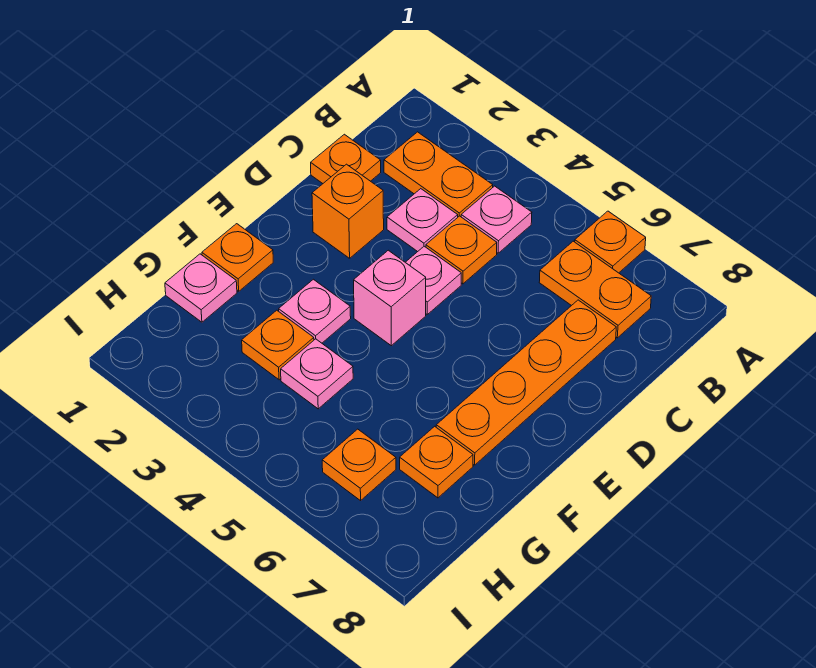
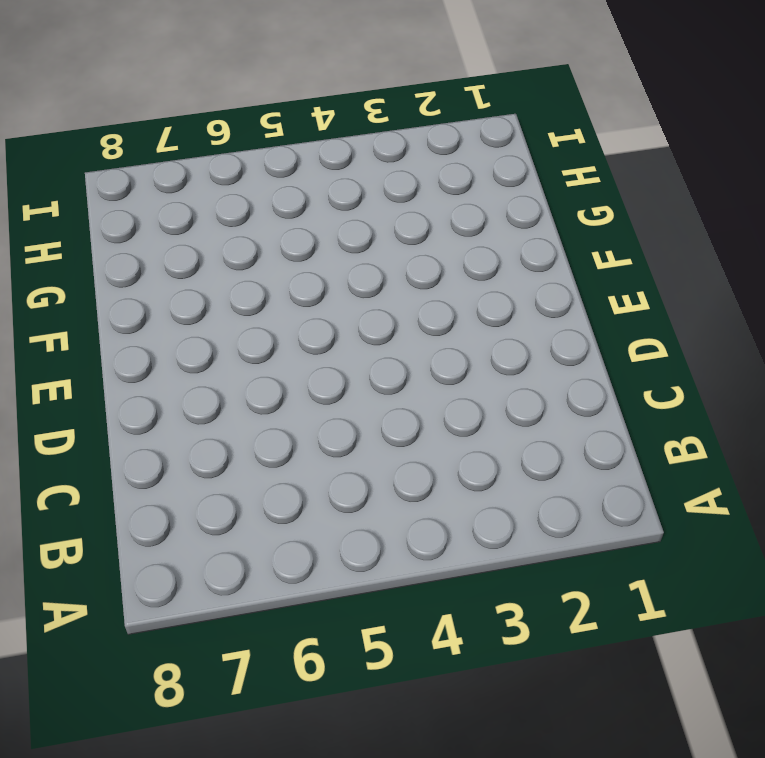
none -> orange plate A6 level 1
none -> orange plate B2:B3 level 1
none -> pink plate B4 level 1

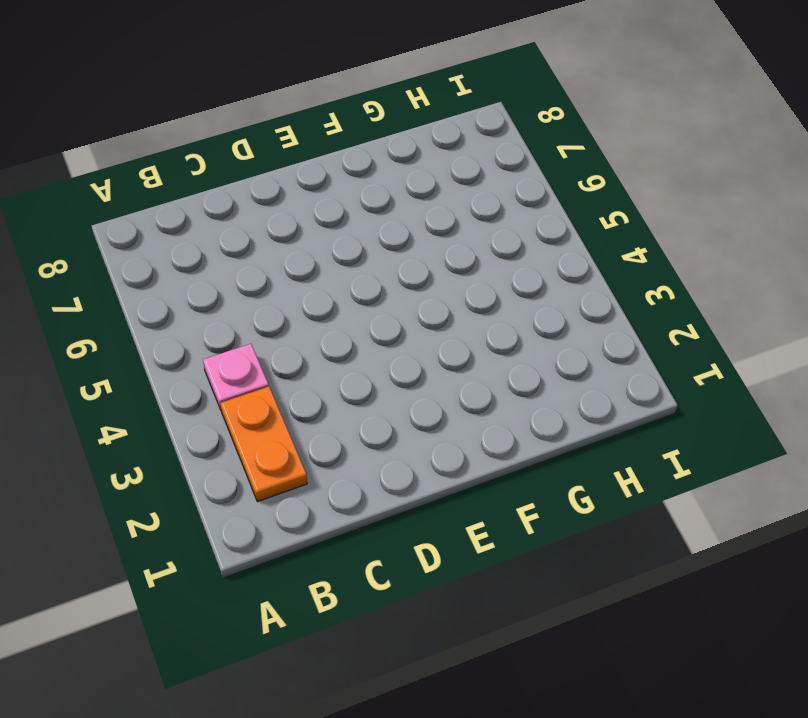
none -> orange plate A6 level 1
none -> orange plate B6:B7 level 1
none -> orange plate C1 level 1

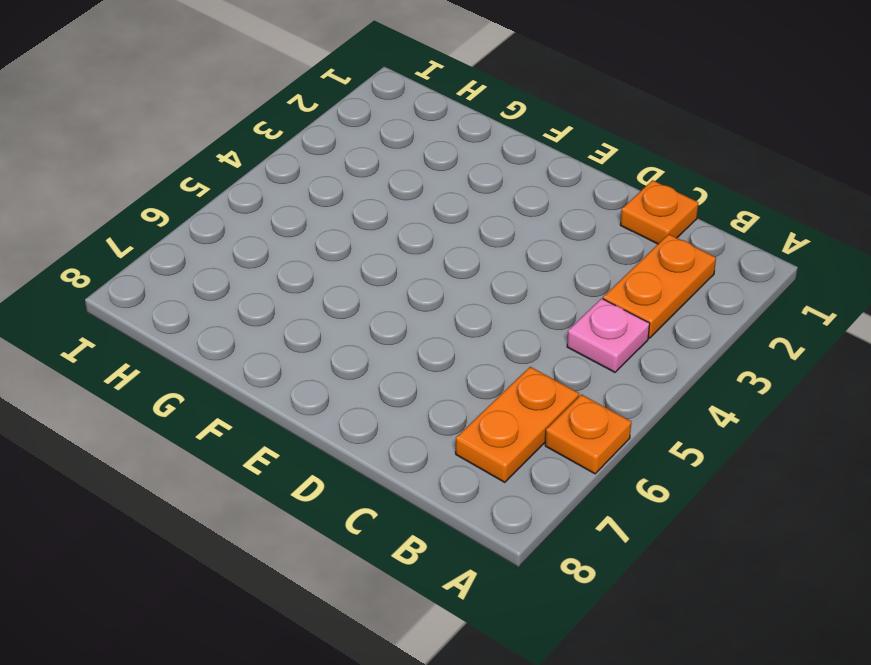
none -> pink plate C3 level 1
none -> orange plate C4 level 1
none -> orange plate C7:F7 level 1

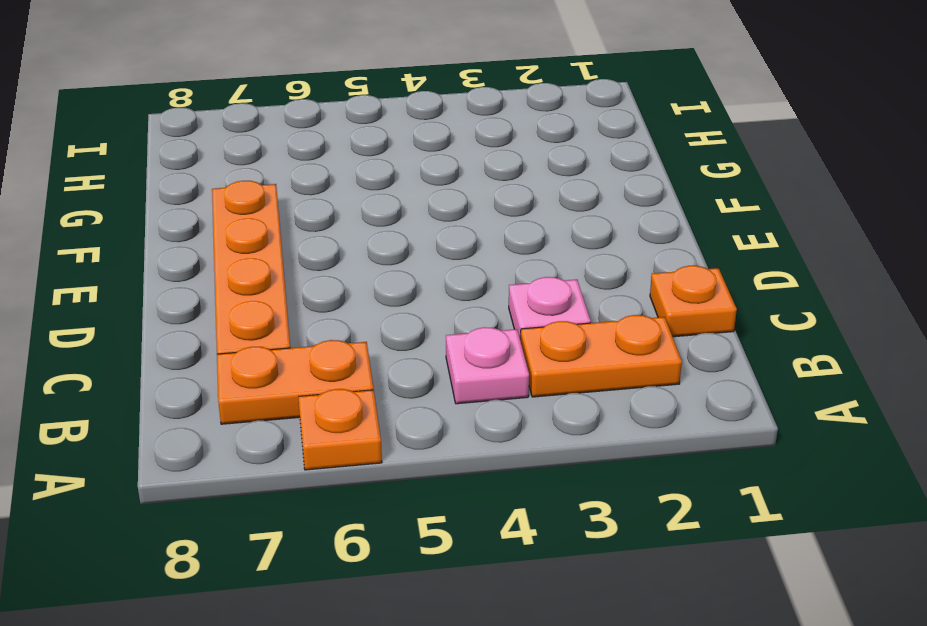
none -> orange plate C4 level 1
none -> orange brick D2 level 1
none -> pink plate D4 level 1

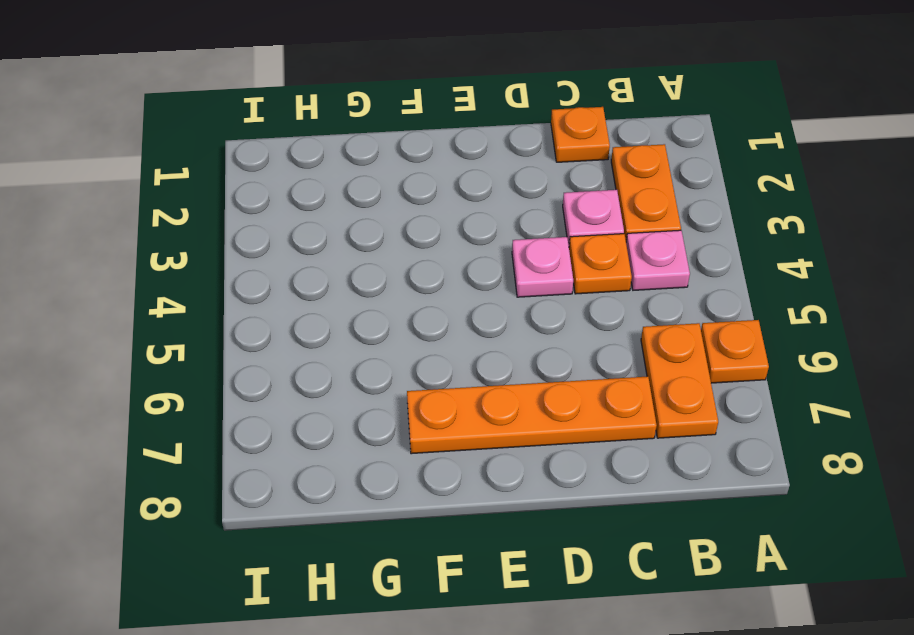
none -> orange brick D2 level 1
none -> pink brick E4 level 1
none -> orange plate F1 level 1

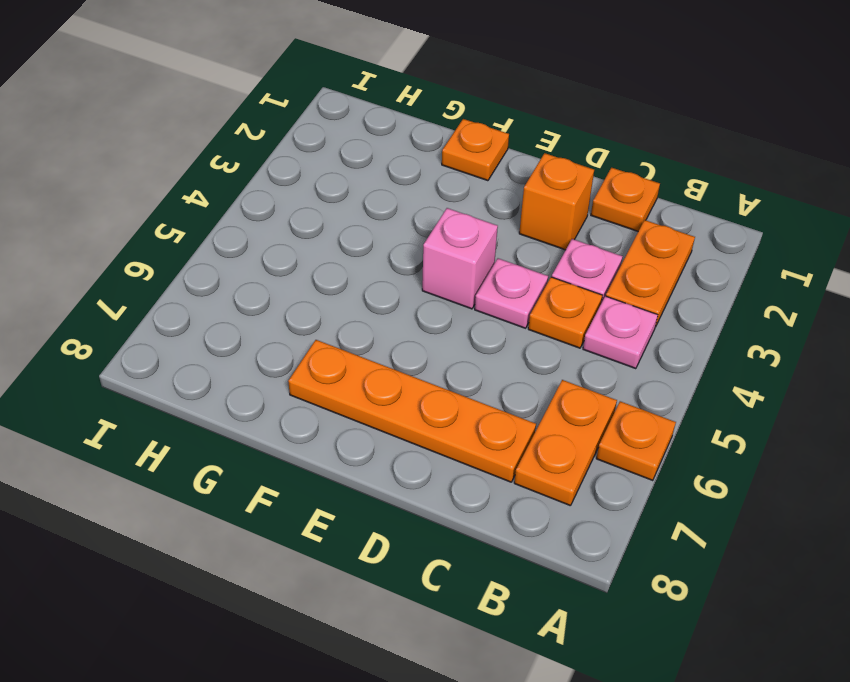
none -> pink plate F3 level 1
none -> pink plate G1 level 1
none -> orange plate G3 level 1

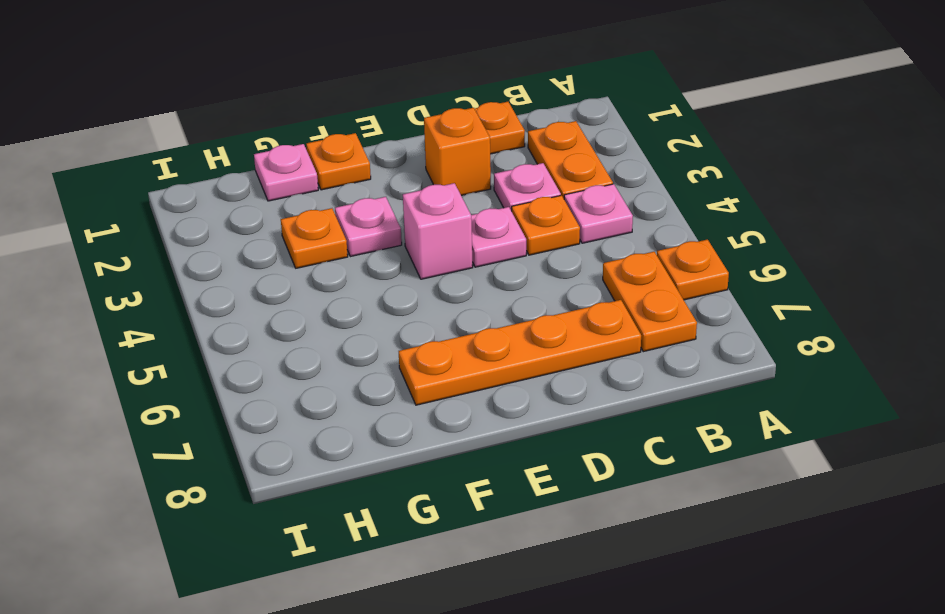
none -> pink plate G4 level 1
none -> orange plate G7 level 1
none -> orange plate H6 level 1

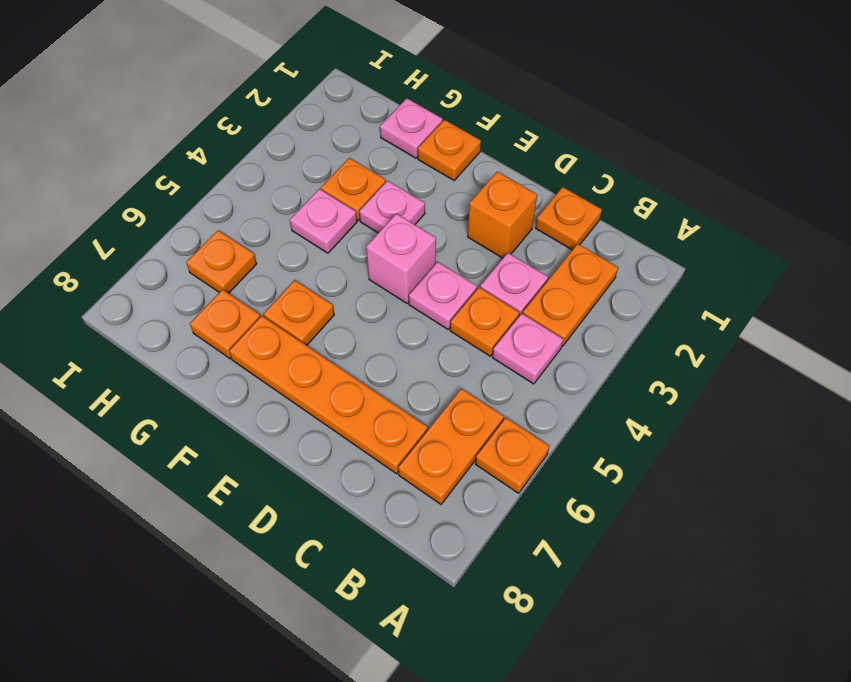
orange plate F6 level 1 -> none

